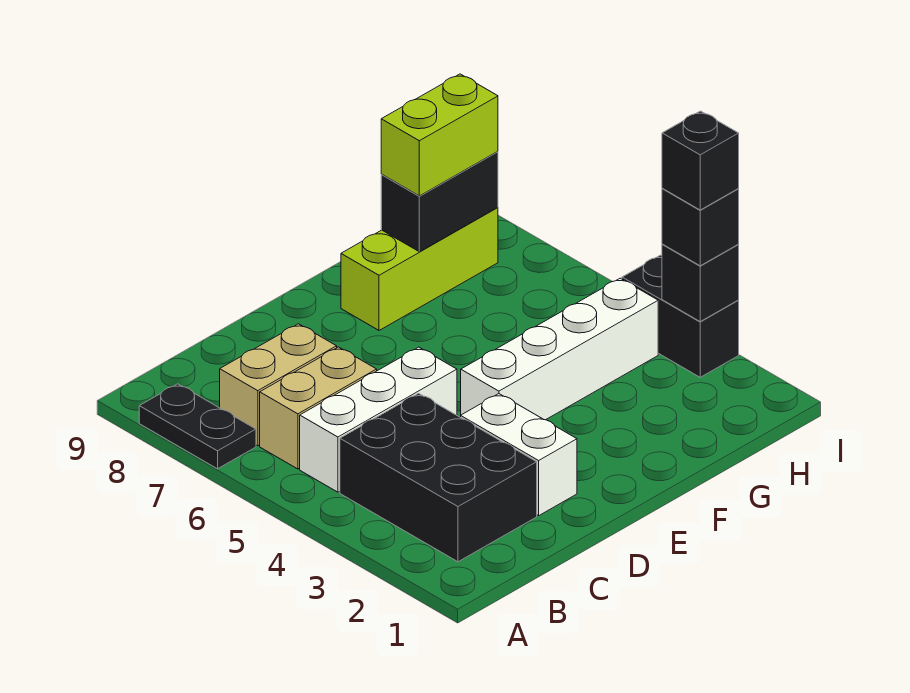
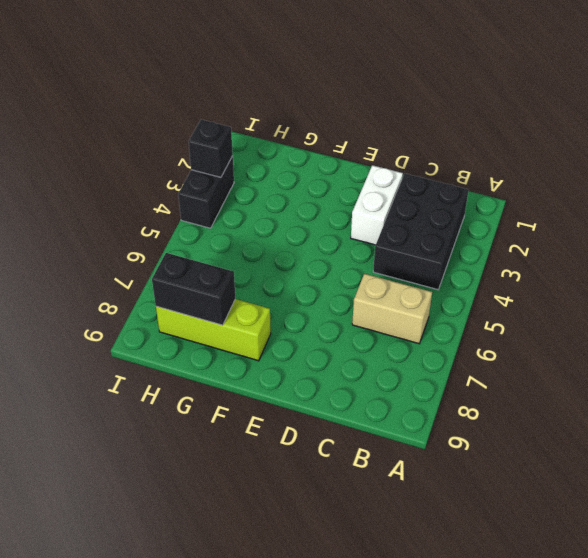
none -> black plate A7:A8 level 1
none -> white brick B5:D5 level 1
none -> tan brick B7:C7 level 1

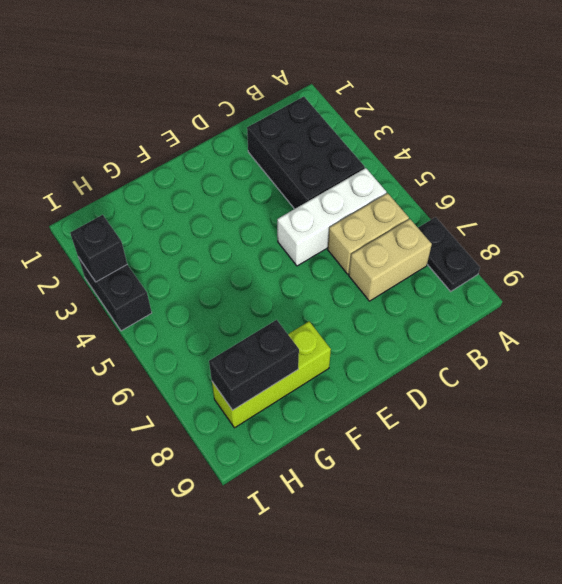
none -> white brick D2:D3 level 1
none -> white brick E4:H4 level 1
none -> lime brick G8:H8 level 3

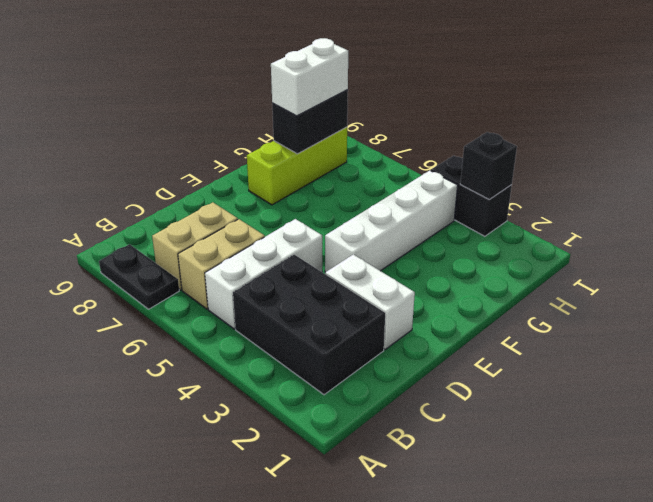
white brick G8:H8 level 3 -> lime brick G8:H8 level 3
none -> black brick I3 level 3
none -> black brick I3 level 4

